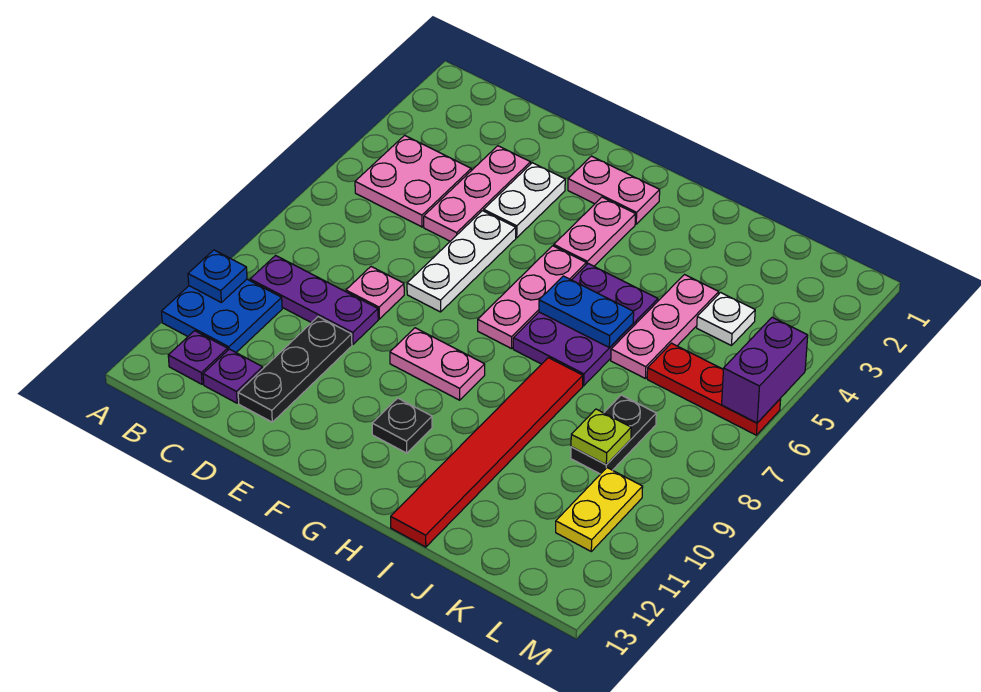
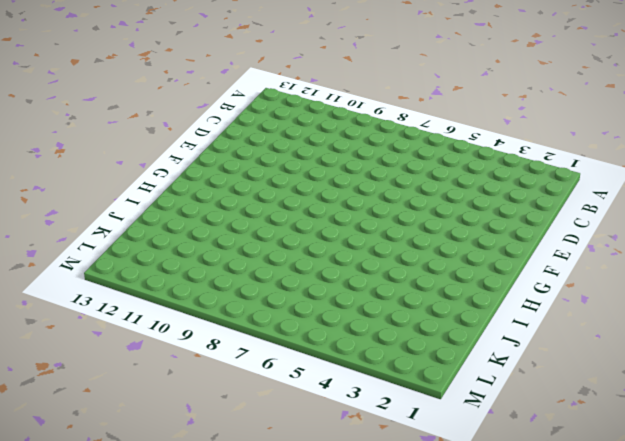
none -> blue plate A10:B11 level 1
none -> pink plate B4:C5 level 1
none -> purple plate B9:D9 level 1

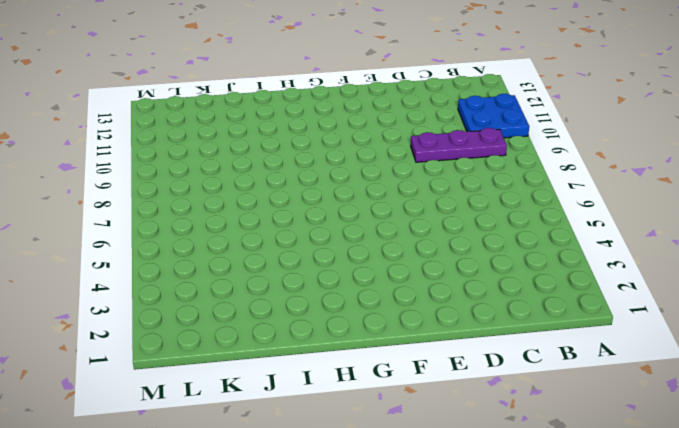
none -> pink plate B4:C5 level 1
none -> purple plate B12 level 1
none -> purple plate C12 level 1

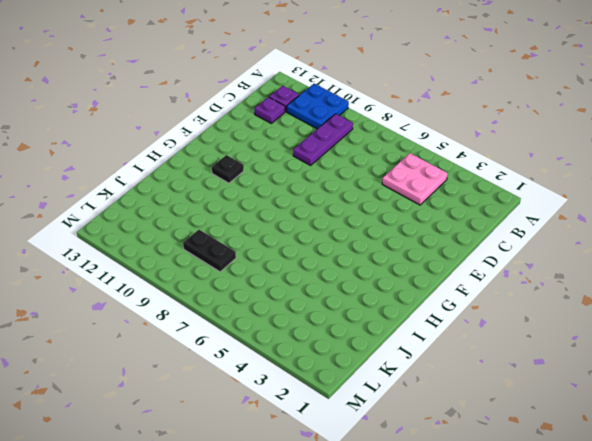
none -> pink plate D3:D5 level 1
none -> pink plate D8 level 1
none -> black plate D10:D12 level 1

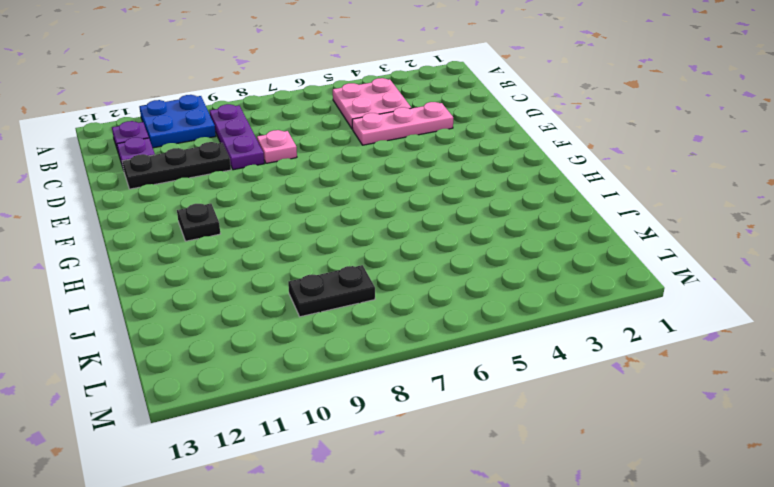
none -> white plate E3:E4 level 1
none -> white plate E5:E7 level 1
none -> pink plate F2:G2 level 1

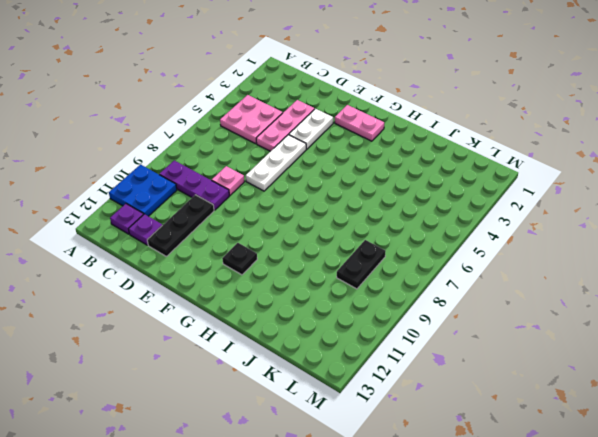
none -> pink plate F9:G9 level 1
none -> pink plate G3:G4 level 1
none -> pink plate G5:G7 level 1

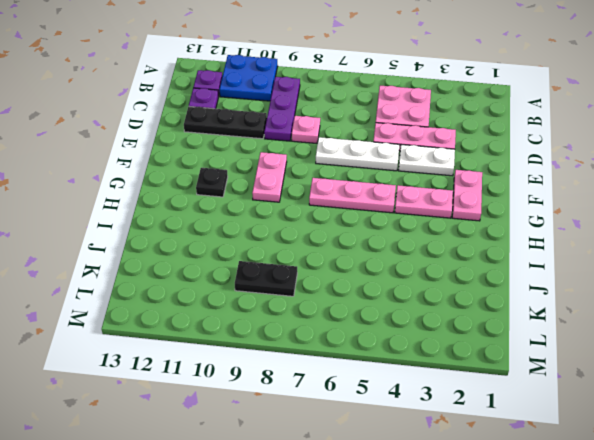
none -> purple plate H5:I7 level 1
none -> red tile I8:I13 level 1
none -> pink plate J4:J6 level 1

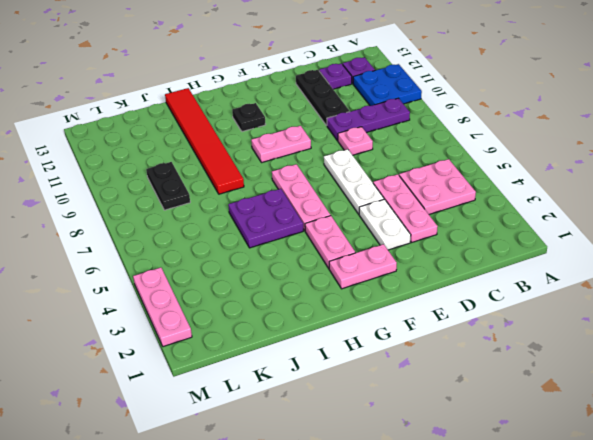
purple plate H5:I6 level 1 -> purple plate H5:I7 level 1
pink plate M2:M4 level 1 -> pink plate J4:J6 level 1
none -> white plate K4 level 1
none -> red plate K6:M6 level 1
none -> yellow plate L10:L11 level 1

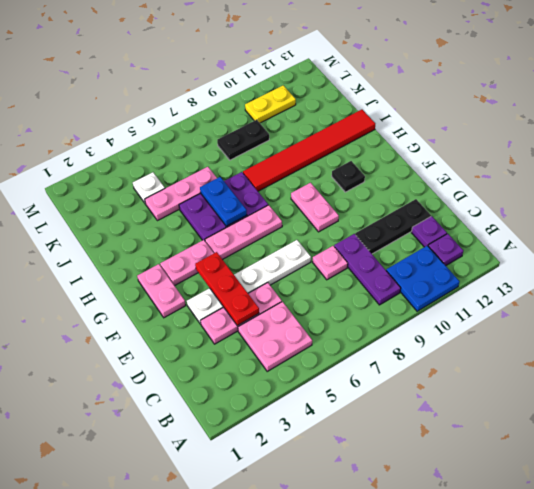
red plate D4:F4 level 2 -> red plate K6:M6 level 1
none -> blue plate A10 level 2
none -> lime plate K9 level 2
none -> purple brick M5:M6 level 2

